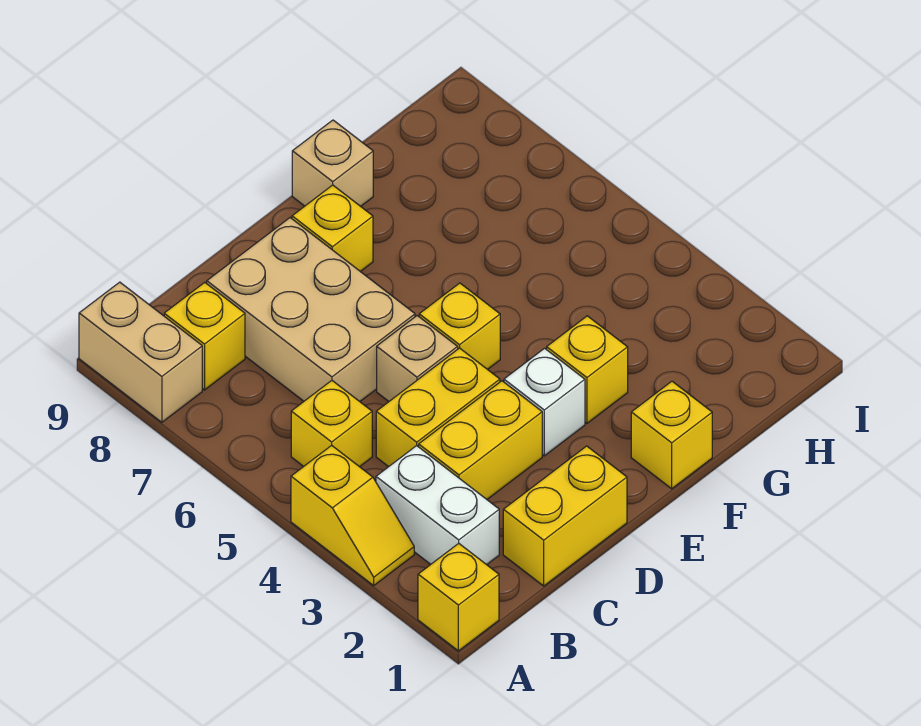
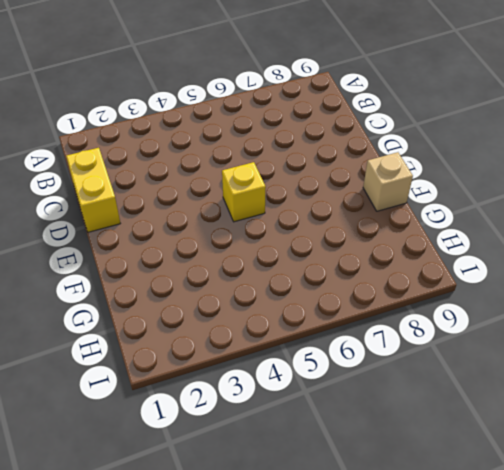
none -> yellow brick A1 level 1
none -> yellow slope A3:A4 level 1 top 4
none -> tan brick A8:A9 level 1

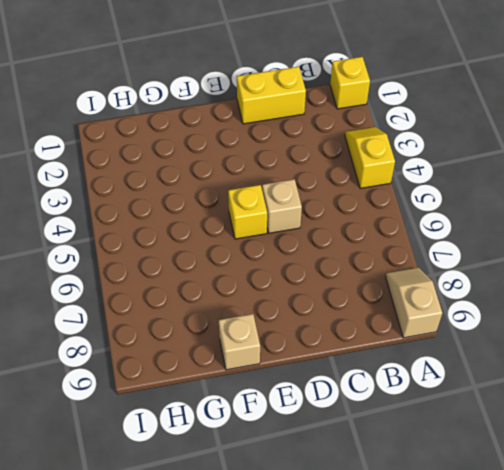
tan slope A8:A9 level 1 top 9 -> tan brick A8:A9 level 1
none -> white brick B2:B3 level 1
none -> yellow brick B5 level 1
none -> yellow brick B8 level 1

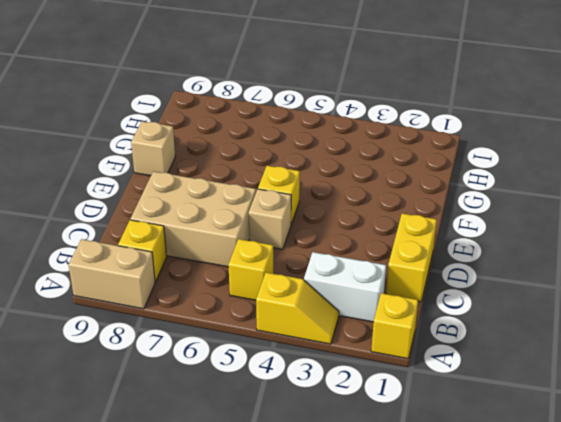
none -> yellow brick C3:D3 level 1
none -> yellow brick C4:D4 level 1
none -> white brick E3 level 1

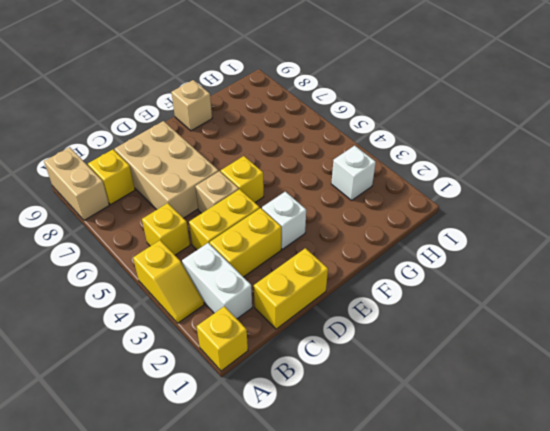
white brick H3 level 1 -> none
none -> yellow brick E8 level 1
none -> yellow brick F1 level 1
none -> yellow brick F3 level 1

